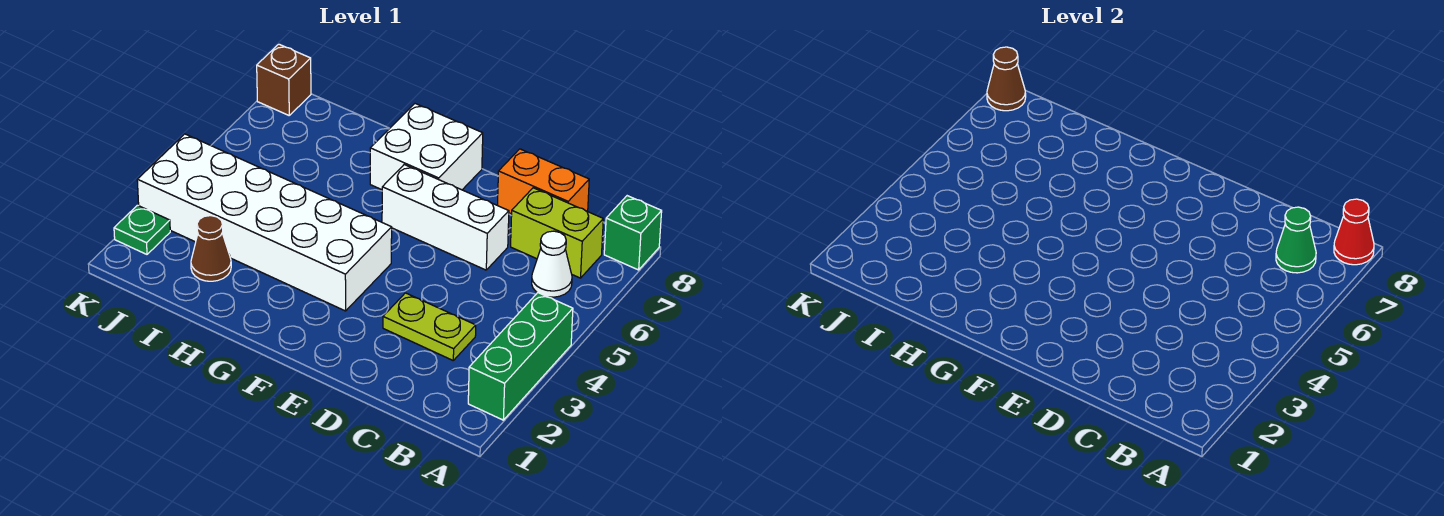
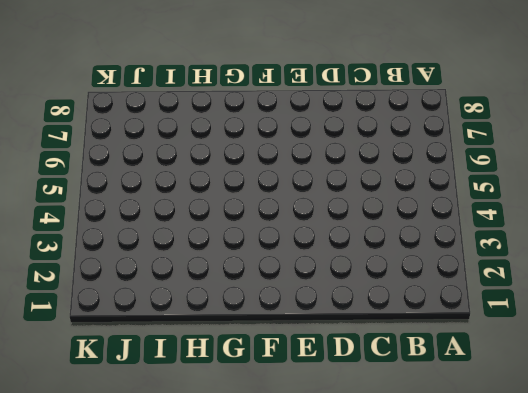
none -> green brick A2:A4 level 1
none -> green brick A8 level 1
none -> white cone B6 level 1

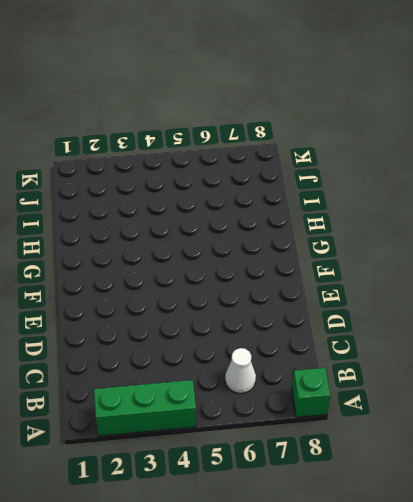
none -> lime brick B7:C7 level 1
none -> lime plate C3:D3 level 1
none -> orange brick C8:D8 level 1

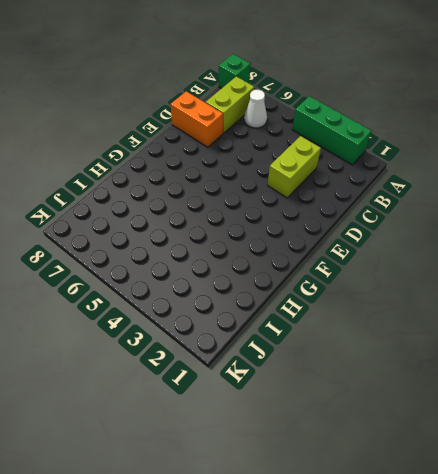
lime brick C3:D3 level 1 -> lime plate C3:D3 level 1
orange brick D7:D8 level 1 -> orange brick C8:D8 level 1
none -> white brick D6:F6 level 1
none -> white brick F3:K4 level 1
none -> white brick F7:G8 level 1

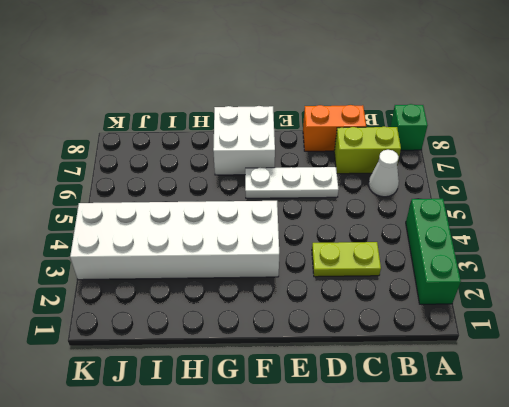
white plate D6:F6 level 1 -> white brick D6:F6 level 1
none -> brown cone I2 level 1
none -> green plate K2 level 1
none -> brown brick K8 level 1

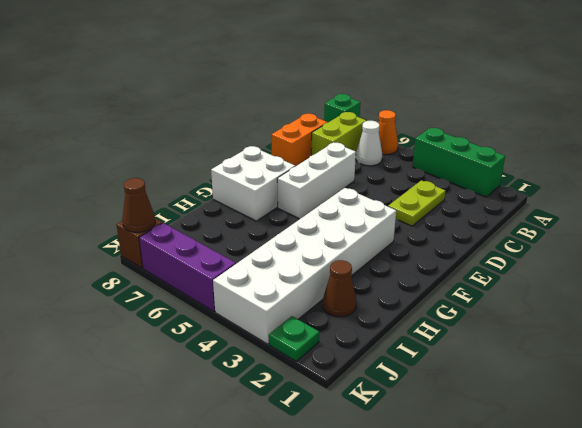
orange cone A6 level 1 -> none
purple brick K5:K7 level 1 -> none
none -> red cone A8 level 2
none -> green cone B7 level 2

